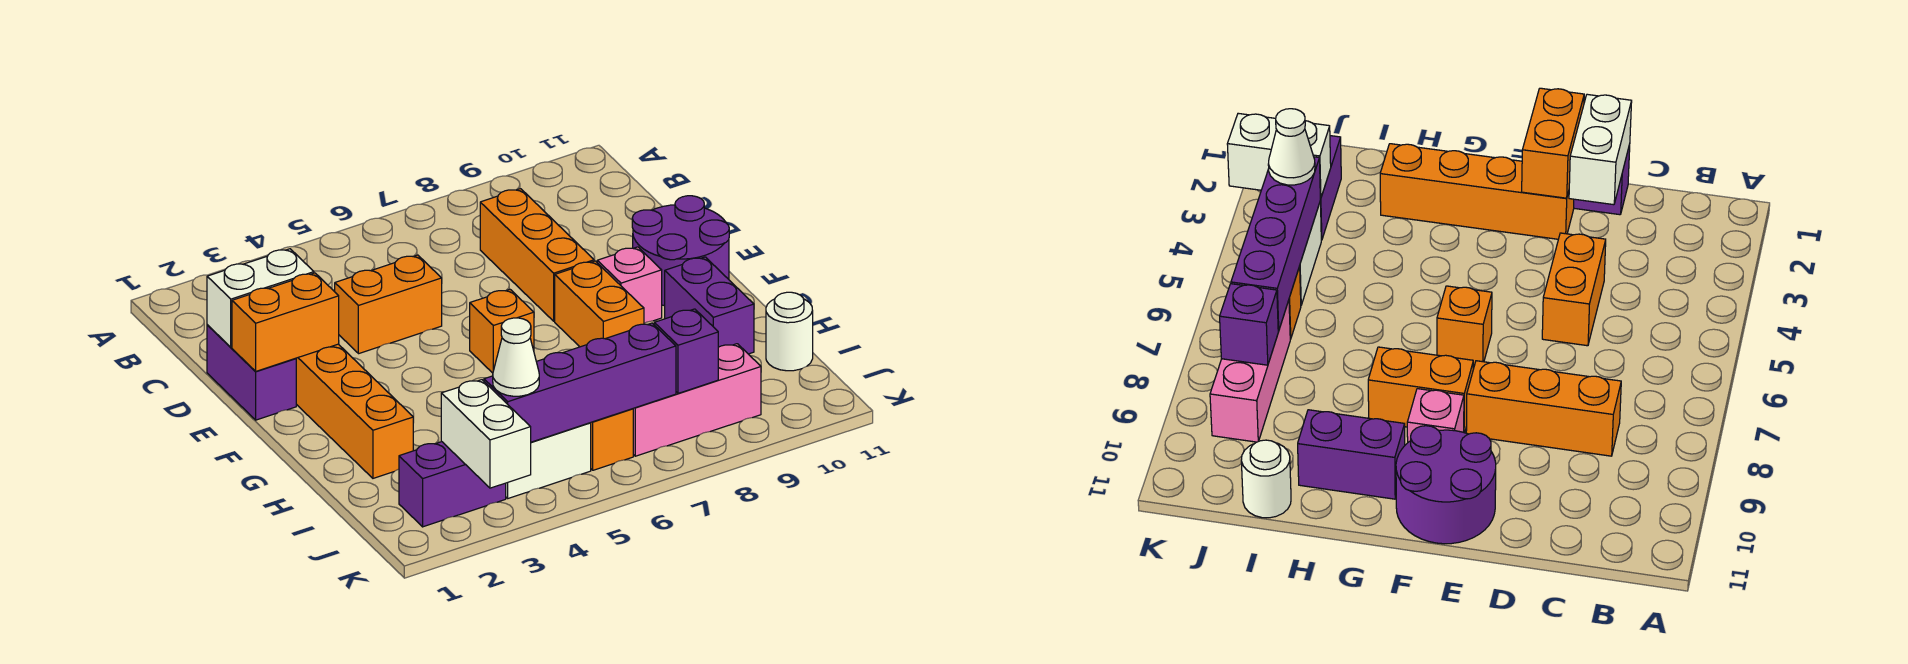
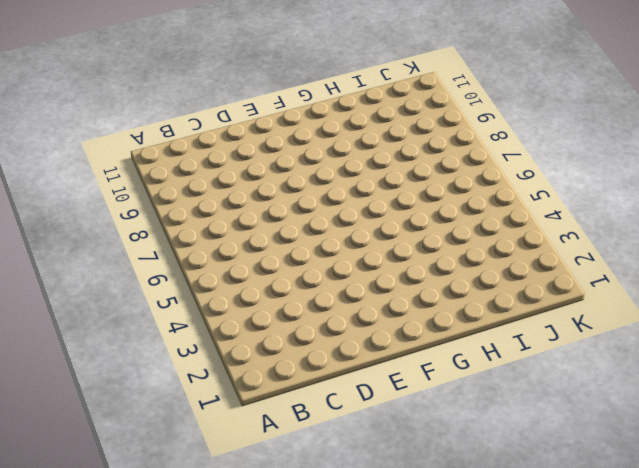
none -> orange brick C8:E8 level 1
none -> purple brick D1:E1 level 1
none -> orange brick D4:D5 level 1

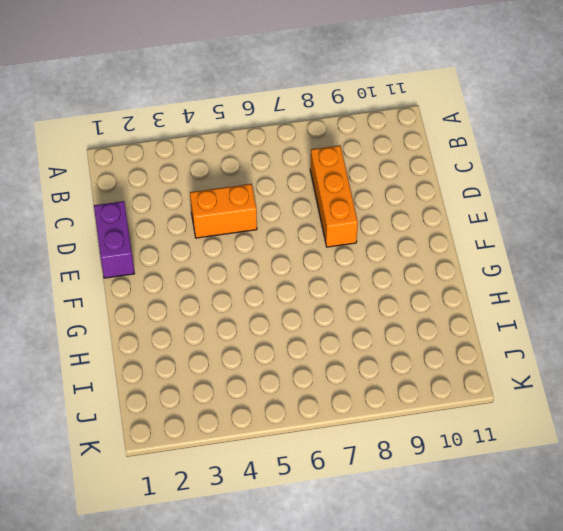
none -> orange brick E2:H2 level 1
none -> purple round brick E10:F11 level 1
none -> orange brick F6 level 1

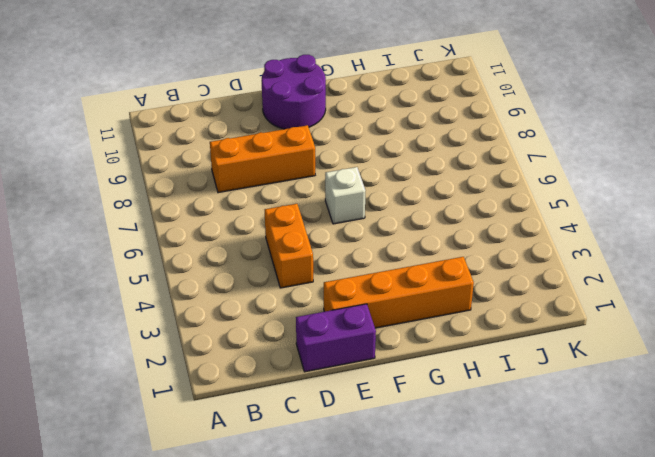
white brick F6 level 1 -> orange brick F6 level 1
none -> orange brick F8:G8 level 1
none -> pink brick F9 level 1
none -> purple brick G10:H10 level 1

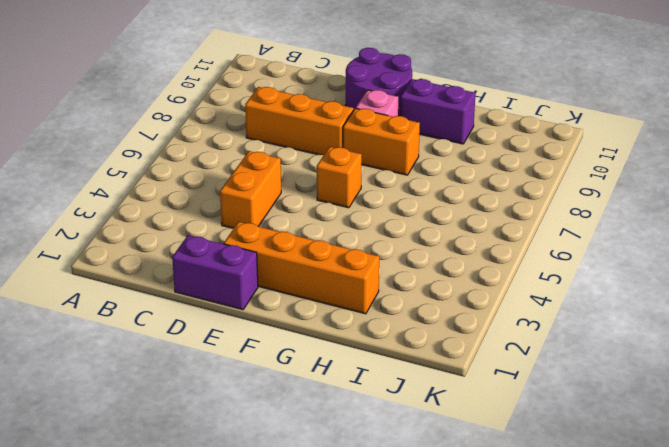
none -> white round brick I11 level 1
none -> purple brick J2:J3 level 1
none -> white brick J4:J5 level 1

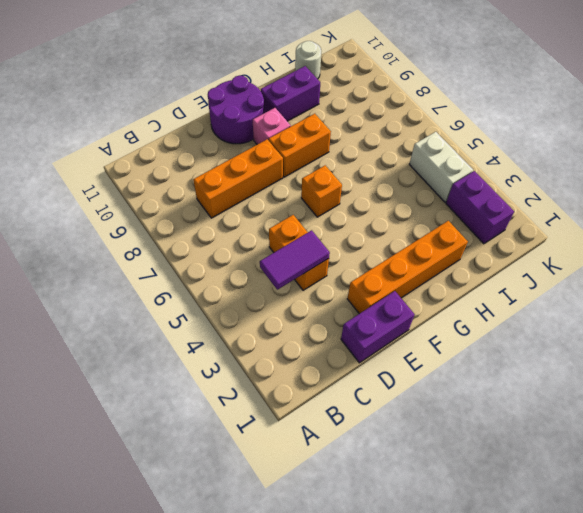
purple tile C4:D4 level 2 -> none
none -> orange brick J6 level 1
none -> pink brick J7:J9 level 1
none -> white brick D1:D2 level 2

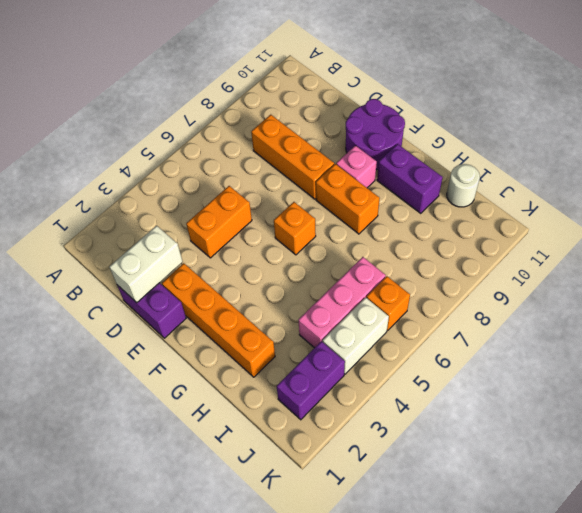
pink brick I4:I6 level 1 -> pink brick J7:J9 level 1
none -> orange brick E1:E2 level 2
none -> white brick J3:K3 level 2
none -> purple brick J4:J7 level 2

